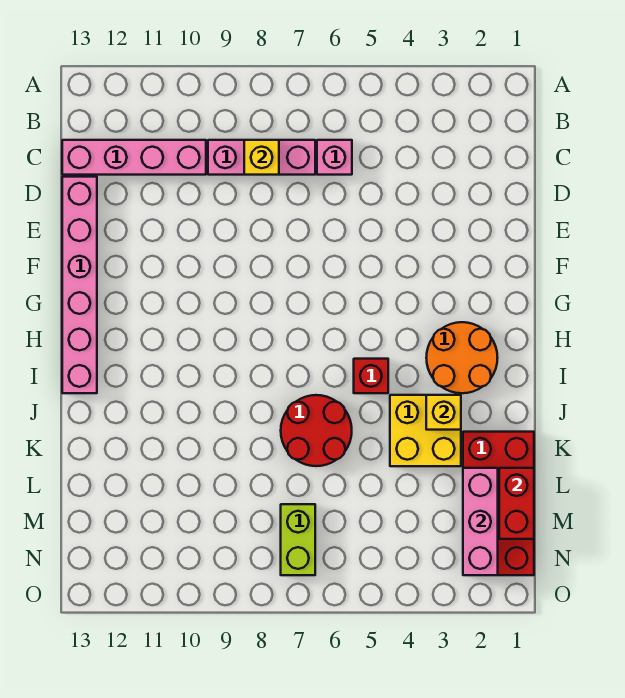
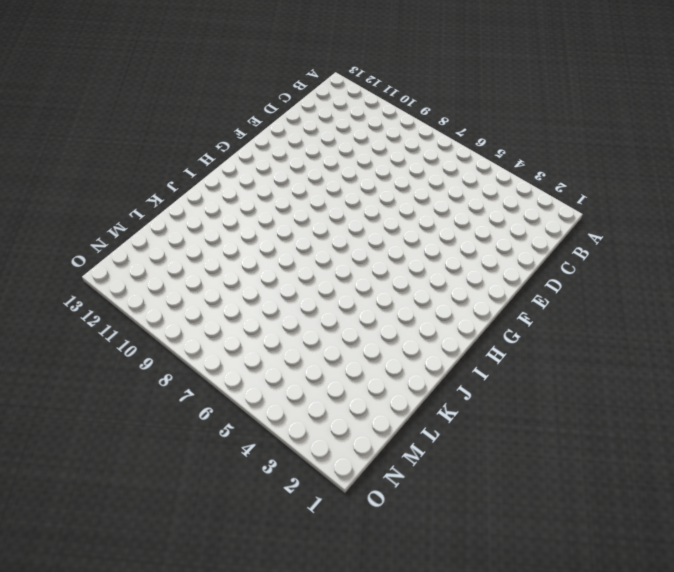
none -> pink brick C6 level 1
none -> pink brick C7:C9 level 1
none -> pink brick C10:C13 level 1

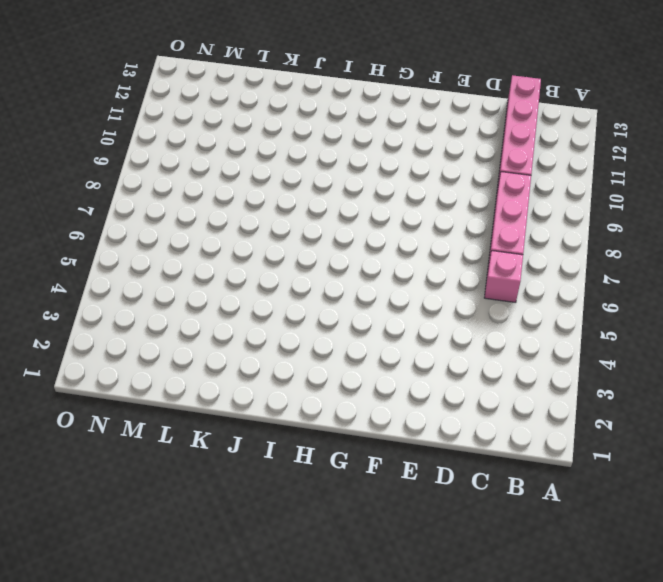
none -> pink brick D13:I13 level 1
none -> orange round brick H2:I3 level 1
none -> red brick I5 level 1

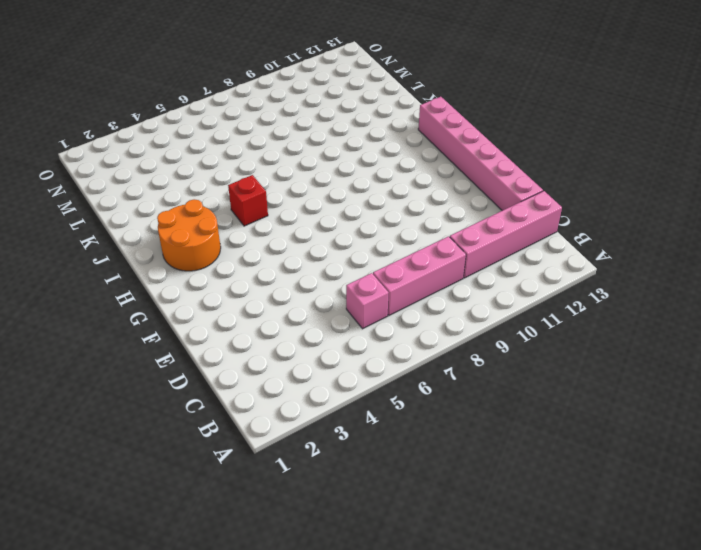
none -> yellow brick J3:K4 level 1
none -> red round brick J6:K7 level 1
none -> red brick K1:N2 level 1

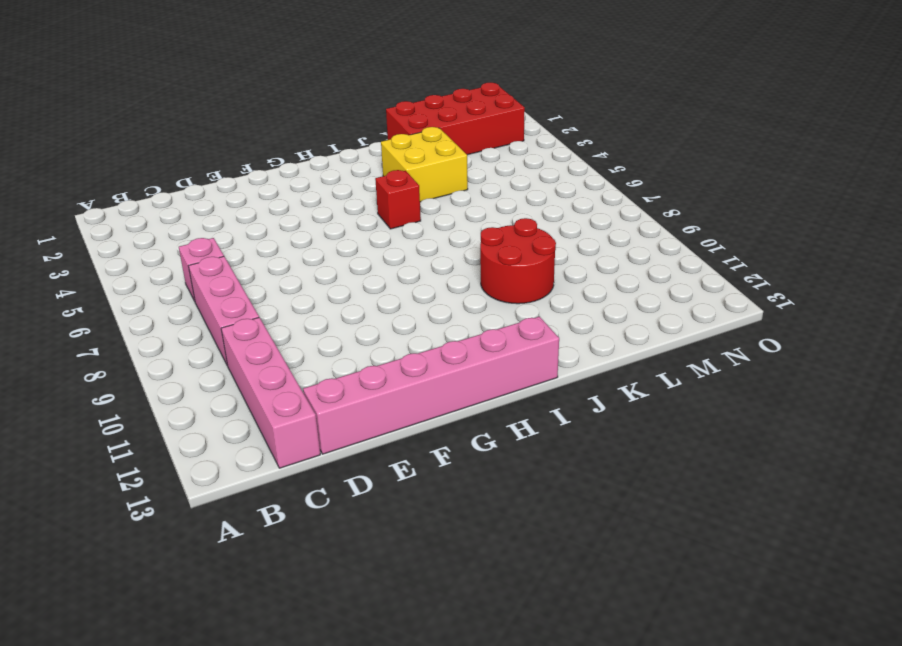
red round brick J9:K10 level 1 -> red round brick J6:K7 level 1
none -> orange round brick H2:I3 level 1
none -> lime brick M7:N7 level 1
none -> yellow brick C8 level 2

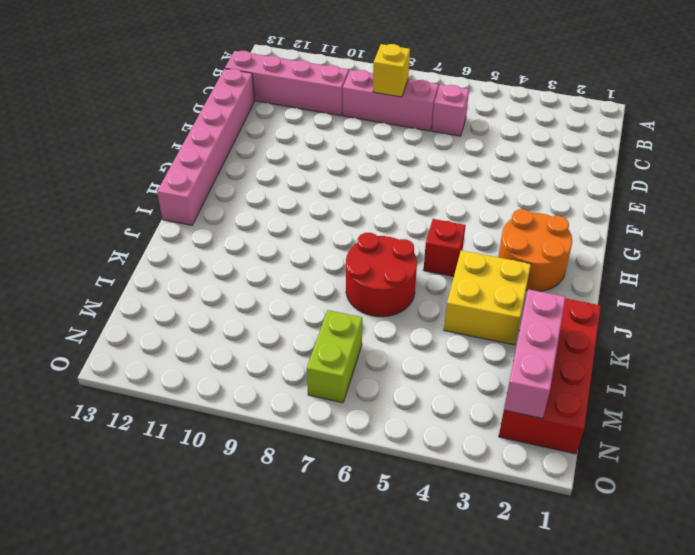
none -> yellow brick J3 level 2
none -> red brick L1:M1 level 2

